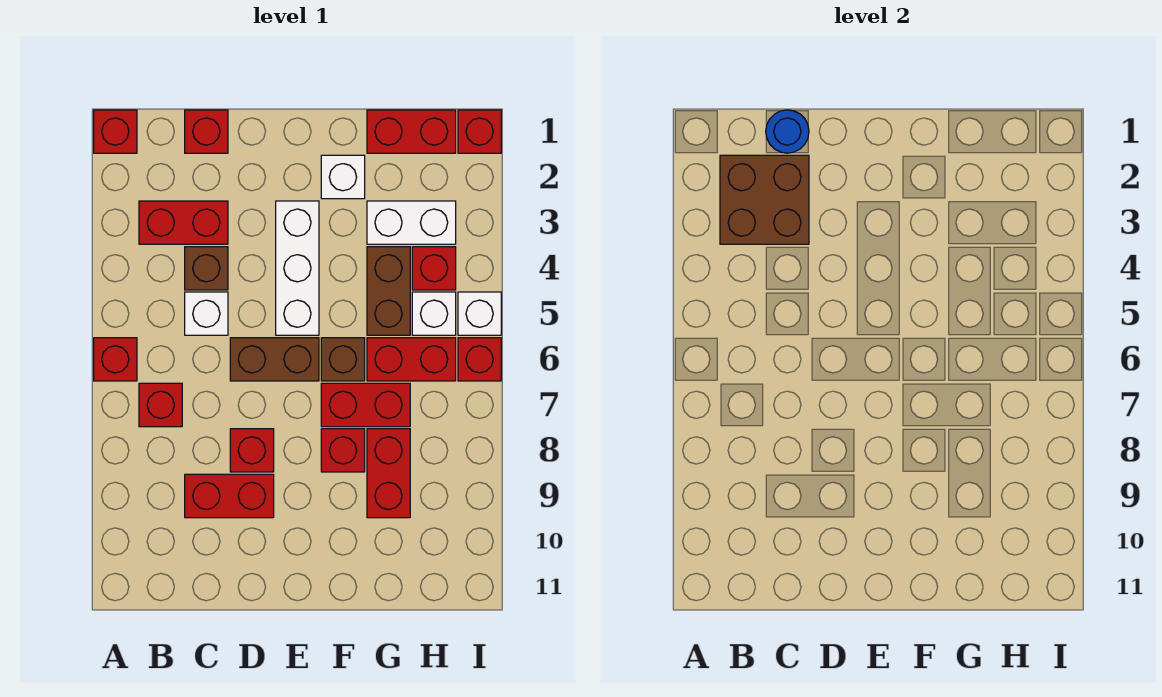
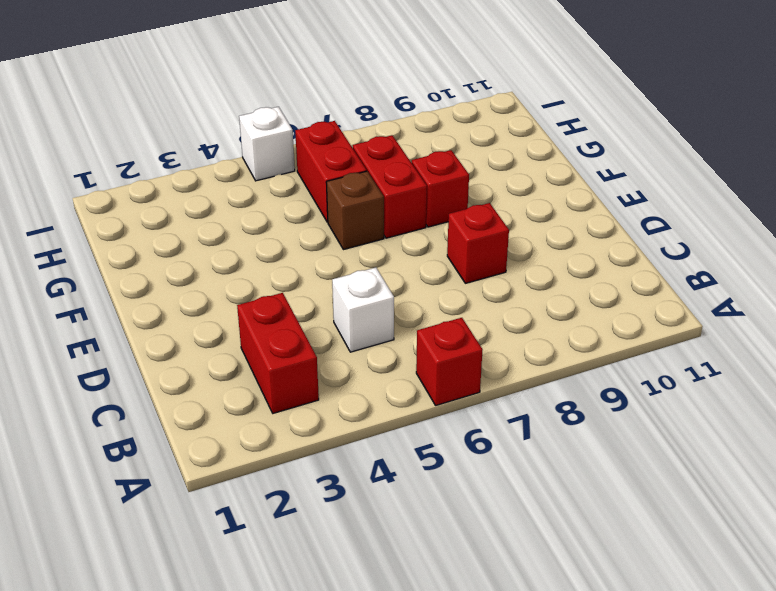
none -> red brick A1 level 1
none -> red brick B7 level 1
none -> red brick C1 level 1

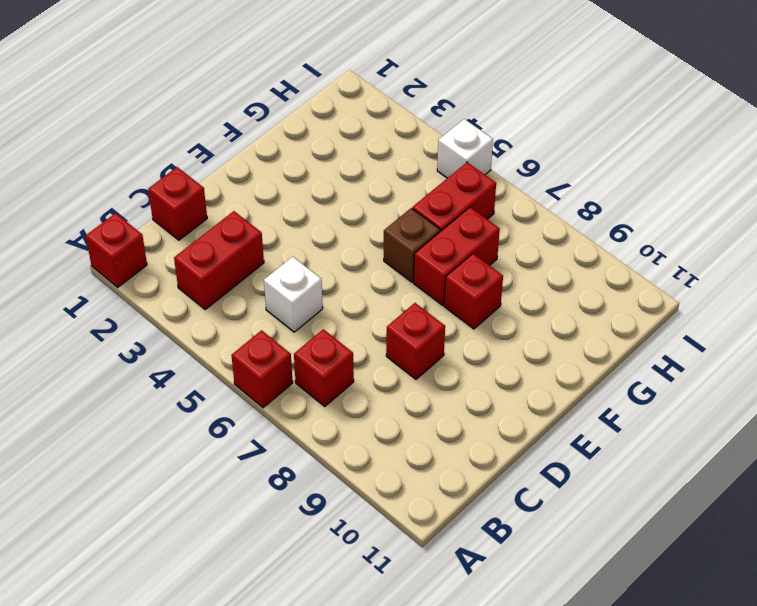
none -> brown brick C4 level 1
none -> red brick C9:D9 level 1
none -> brown brick D6:E6 level 1

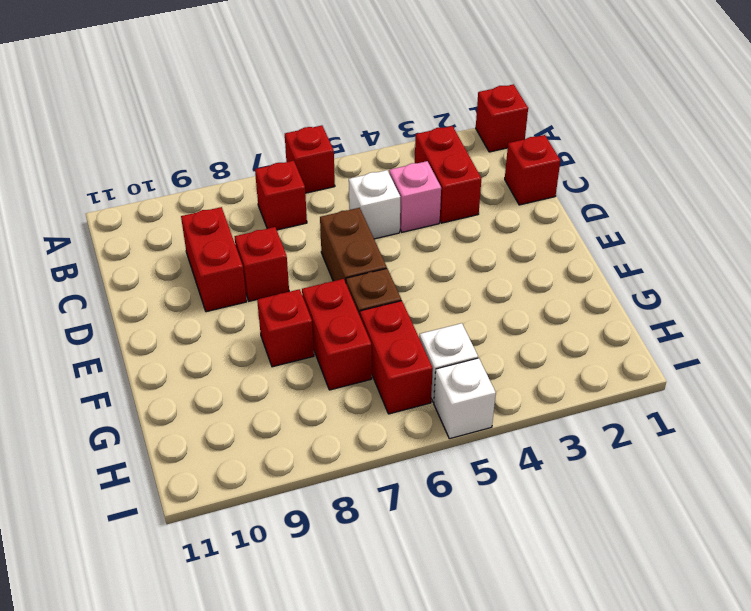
pink brick C4 level 1 -> brown brick C4 level 1
none -> white brick E3:E5 level 1
none -> white brick F2 level 1
none -> red brick G1:H1 level 1

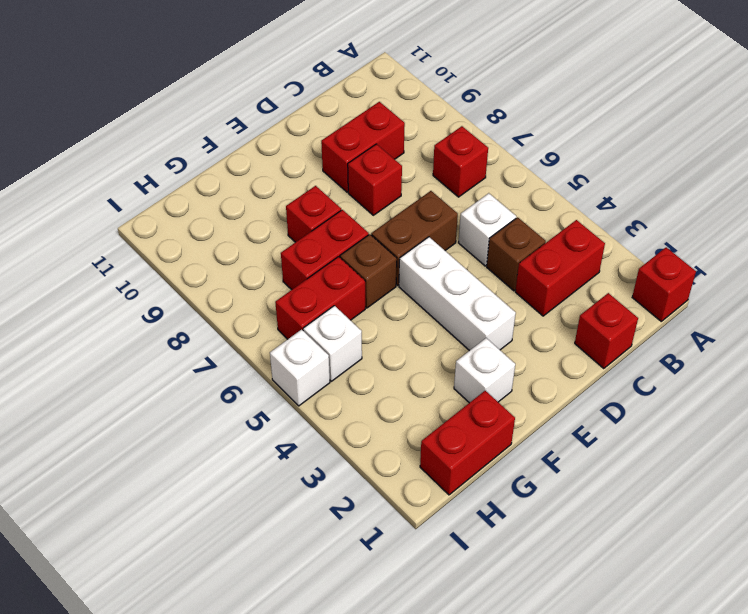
none -> red brick A6 level 1
none -> white brick G3:H3 level 1
none -> brown brick G4:G5 level 1

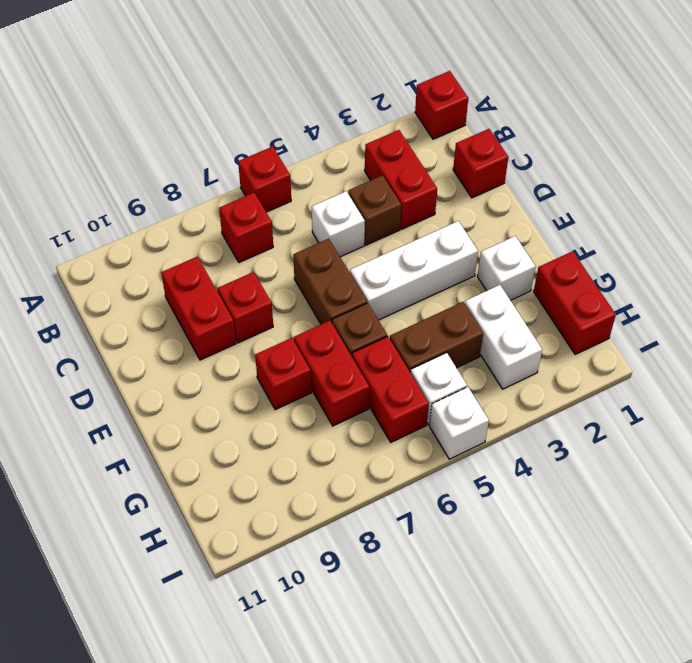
none -> red brick G8:G9 level 1
none -> red brick H4 level 1
none -> red brick I1 level 1

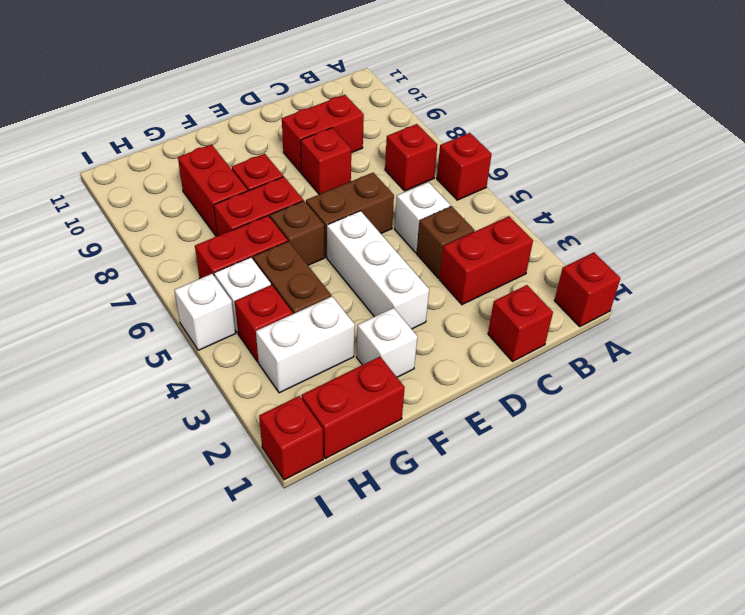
none -> red brick I6 level 1
none -> brown brick B2:C3 level 2
none -> blue round brick C1 level 2

